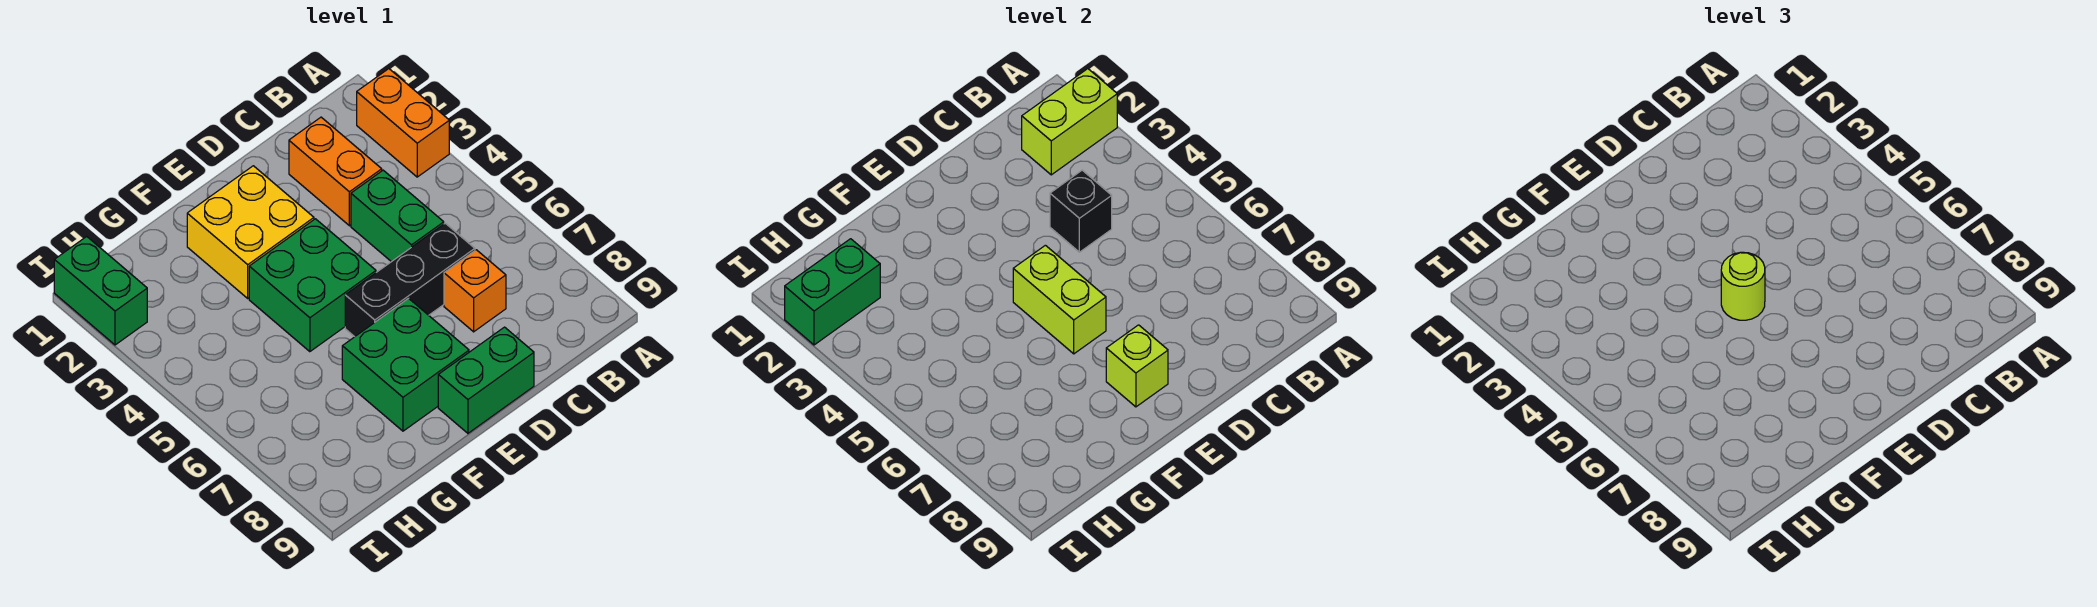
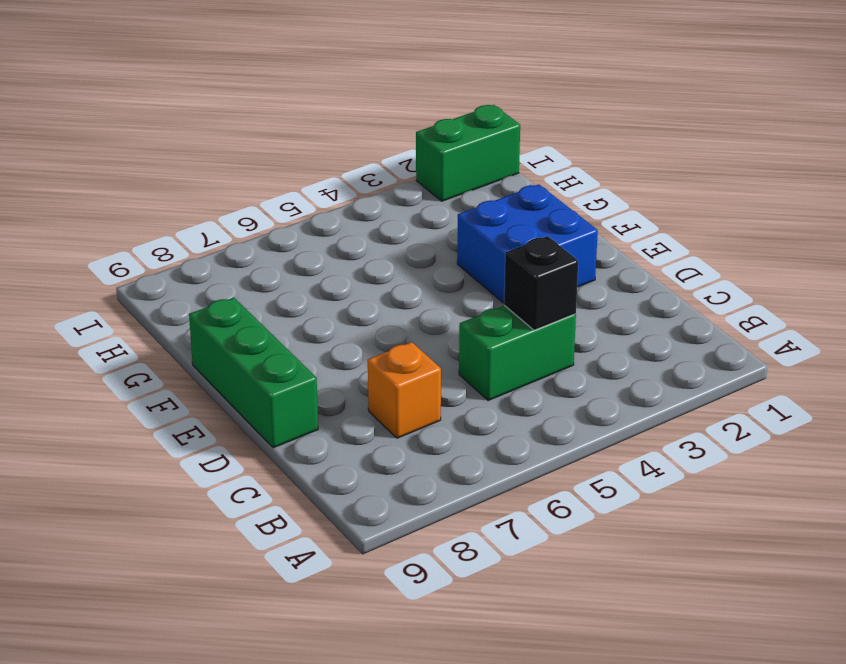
green brick D9:F9 level 1 -> green brick D9:E9 level 1
blue brick E2:F3 level 1 -> yellow brick E2:F3 level 1
none -> orange brick A2:A3 level 1
none -> orange brick C2:C3 level 1
none -> black brick C6:E6 level 1

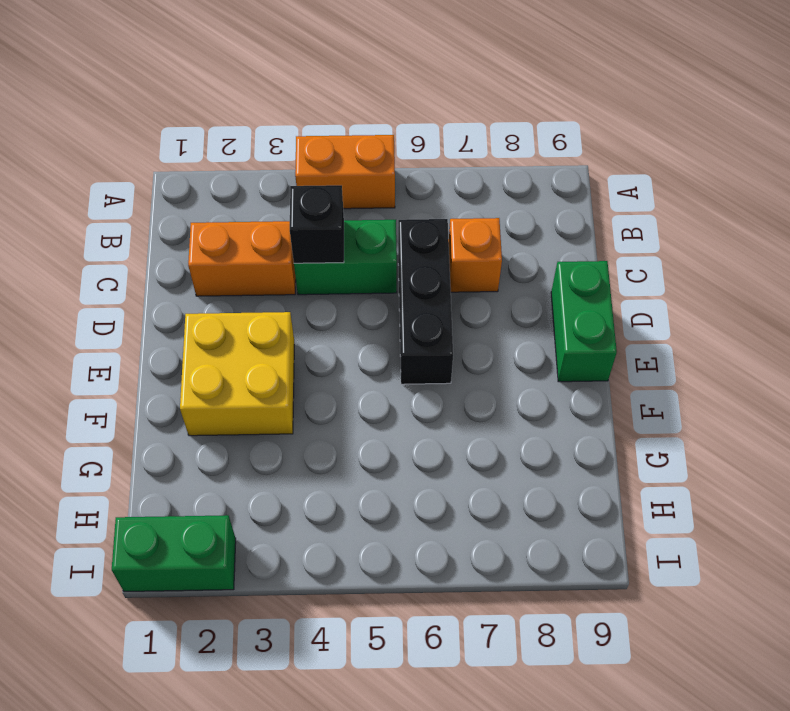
orange brick A4:A5 level 1 -> orange brick A2:A3 level 1
none -> green brick E4:F5 level 1
none -> green brick E7:F8 level 1
none -> lime brick A2:B2 level 2

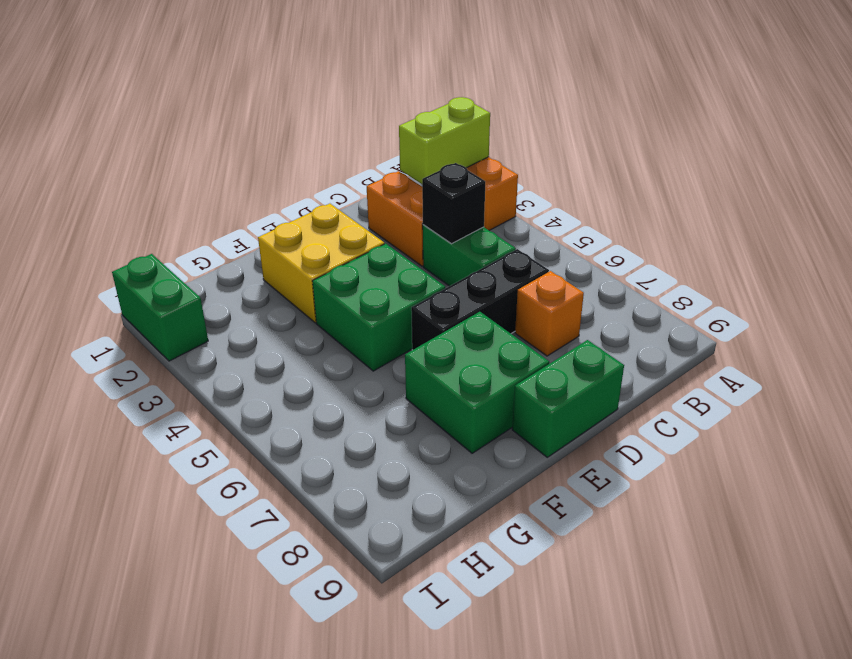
none -> lime brick E5:E6 level 2
none -> lime brick E8 level 2
none -> green brick H2:I2 level 2

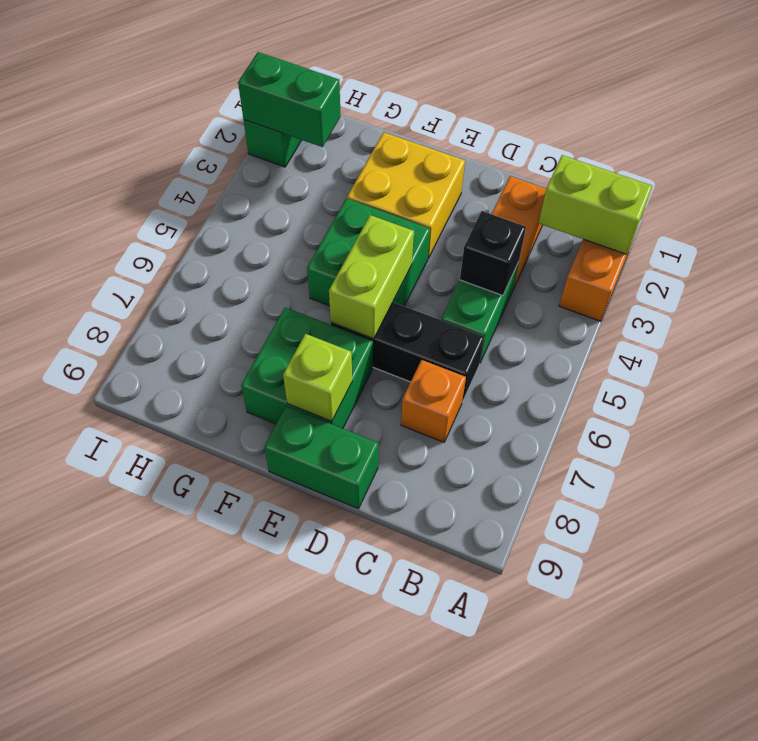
none -> lime round brick E5 level 3

